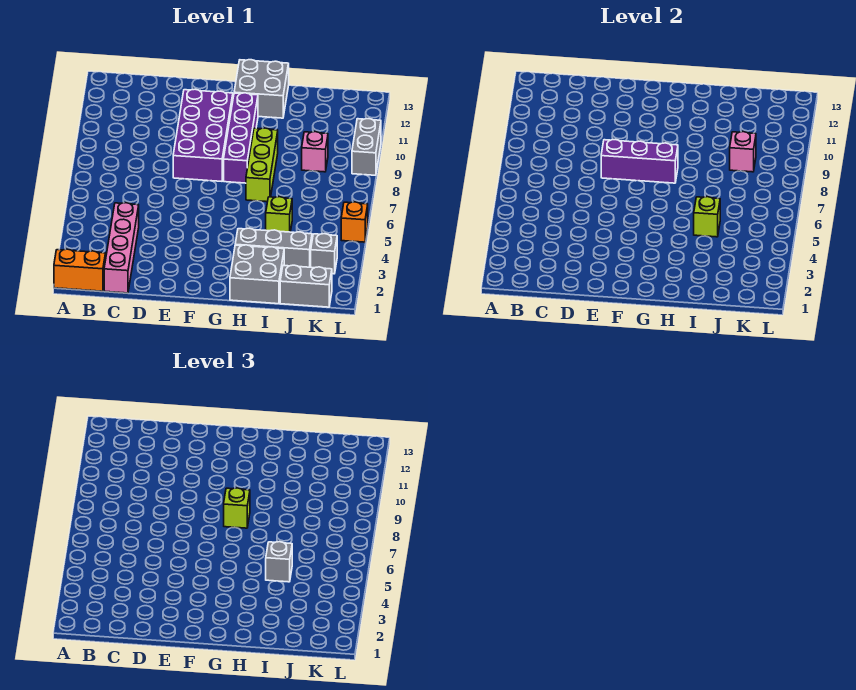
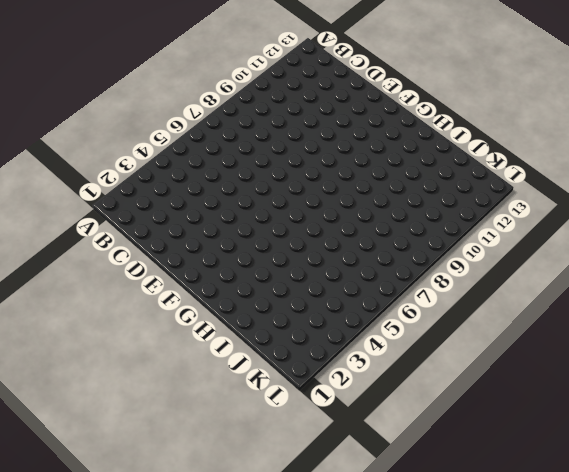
none -> orange brick A1:B1 level 1
none -> pink brick C1:C4 level 1
none -> purple brick E8:F11 level 1

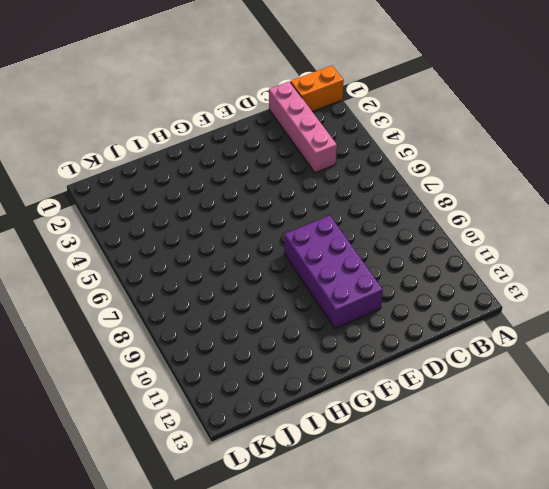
none -> purple brick G8:G11 level 1
none -> grey brick G12:H13 level 1
none -> grey brick H1:I2 level 1

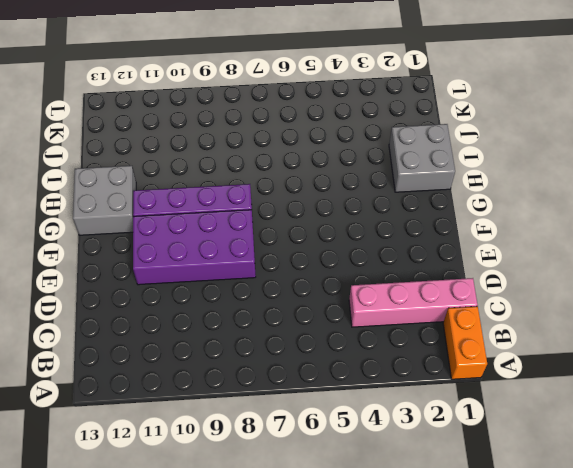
none -> grey brick H3:J3 level 1
none -> lime brick H7:H9 level 1
none -> lime brick I5 level 1

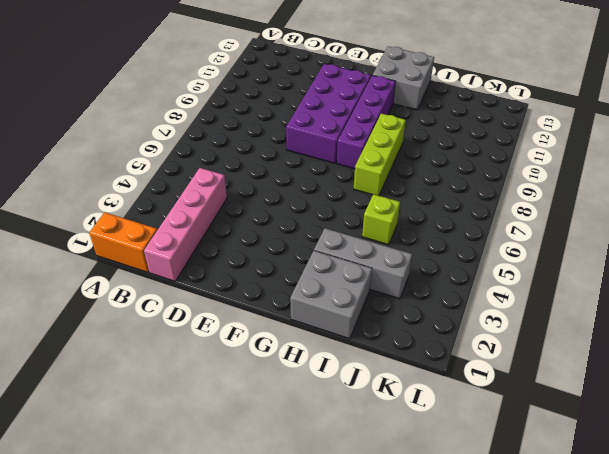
none -> grey brick J1:K1 level 1
none -> pink brick J9 level 1
none -> grey brick K3 level 1

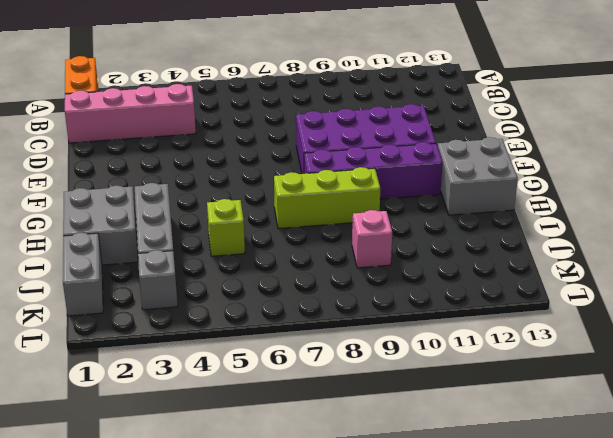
none -> orange brick L5 level 1
none -> grey brick L9:L10 level 1
none -> purple brick E8:G8 level 2

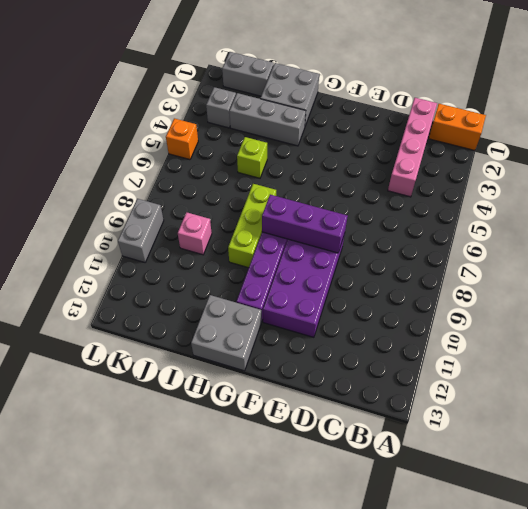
none -> lime brick I5 level 2
none -> pink brick J9 level 2
none -> lime brick G8 level 3

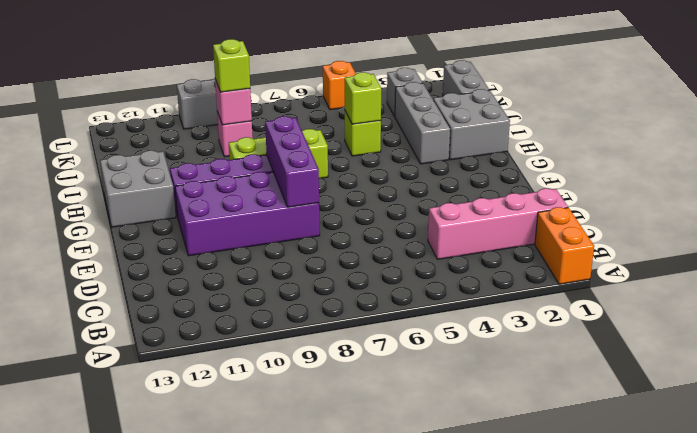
lime brick J9 level 3 -> lime brick G8 level 3
none -> grey brick I5 level 3

